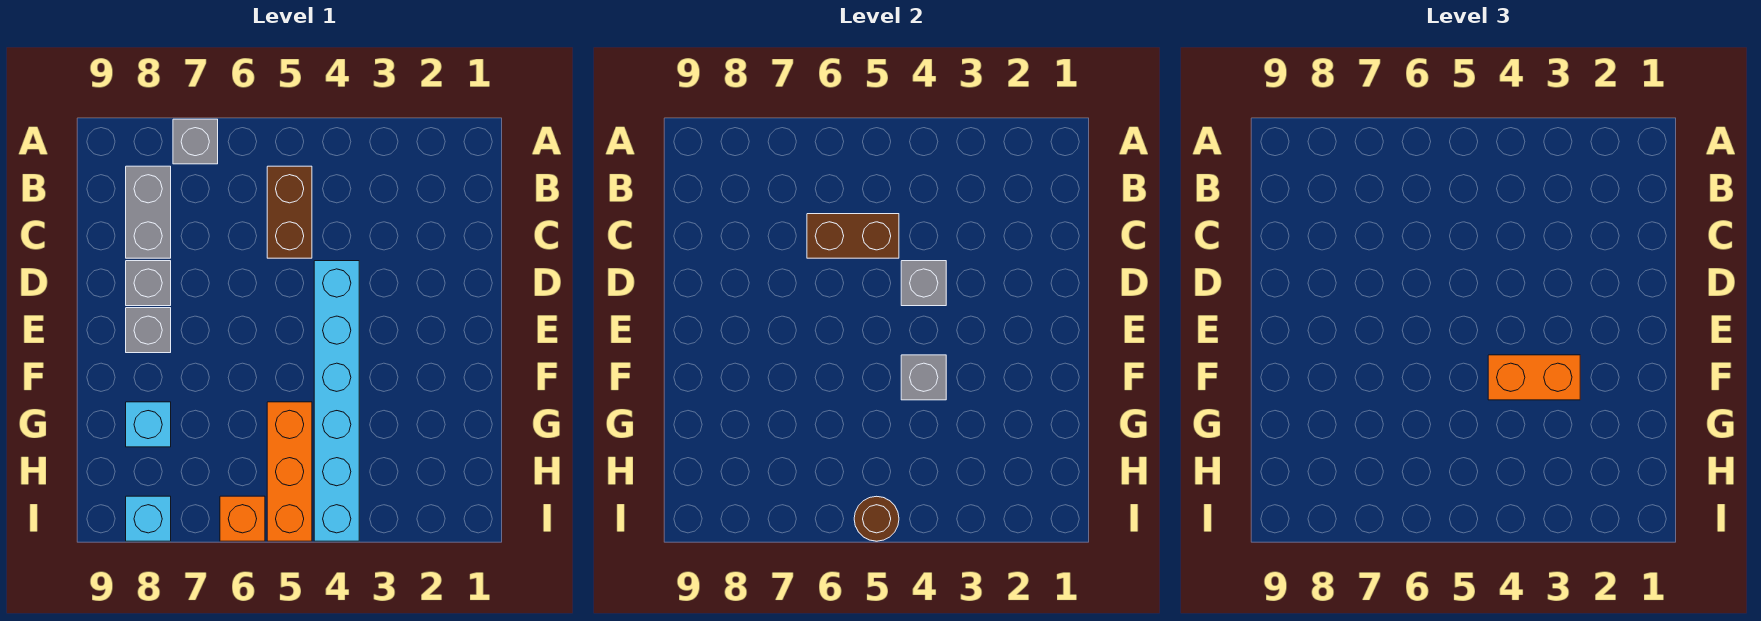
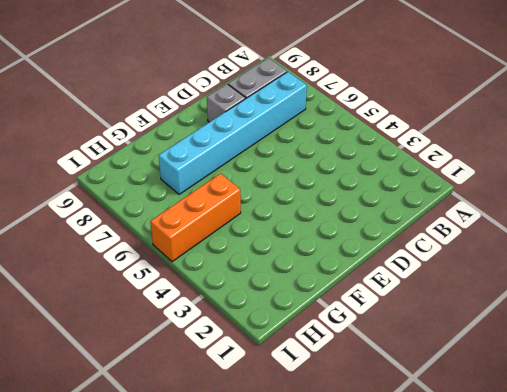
cyan brick B7:G7 level 1 -> cyan brick D4:I4 level 1
none -> grey brick A7 level 1
none -> brown brick B5:C5 level 1
none -> grey brick E8 level 1

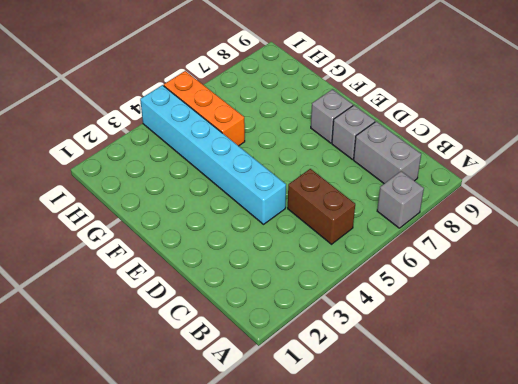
none -> cyan brick G8 level 1
none -> orange brick I6 level 1
none -> cyan brick I8 level 1

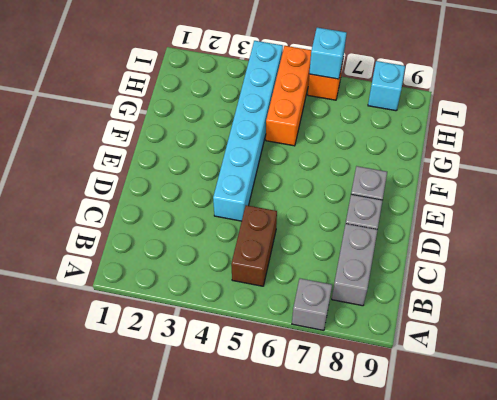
cyan brick I6 level 2 -> cyan brick G8 level 1
none -> brown brick C5:C6 level 2
none -> grey brick D4 level 2
none -> grey brick F4 level 2

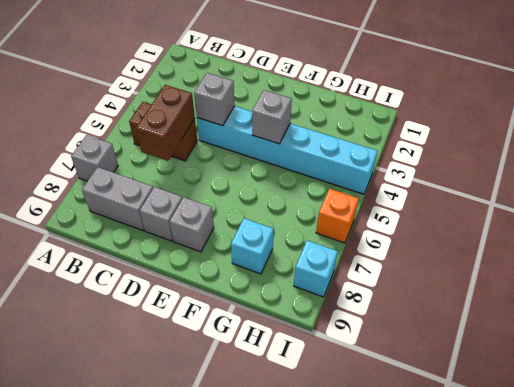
none -> orange brick G5:I5 level 1
none -> brown round brick I5 level 2
none -> orange brick F3:F4 level 3

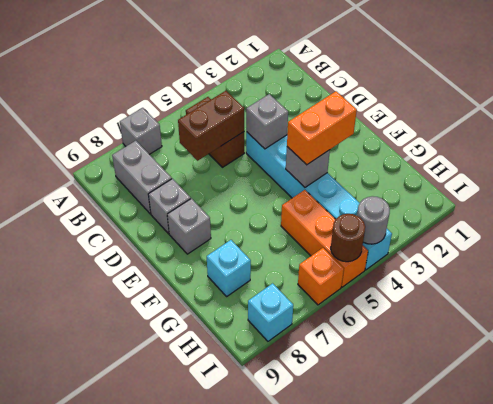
grey round brick I4 level 2 -> none

